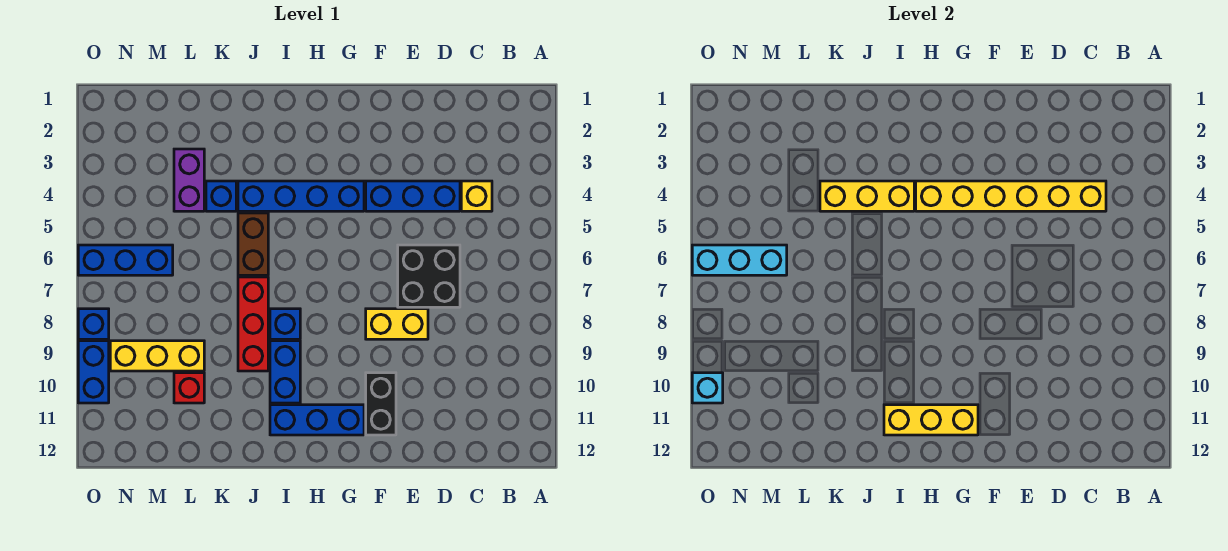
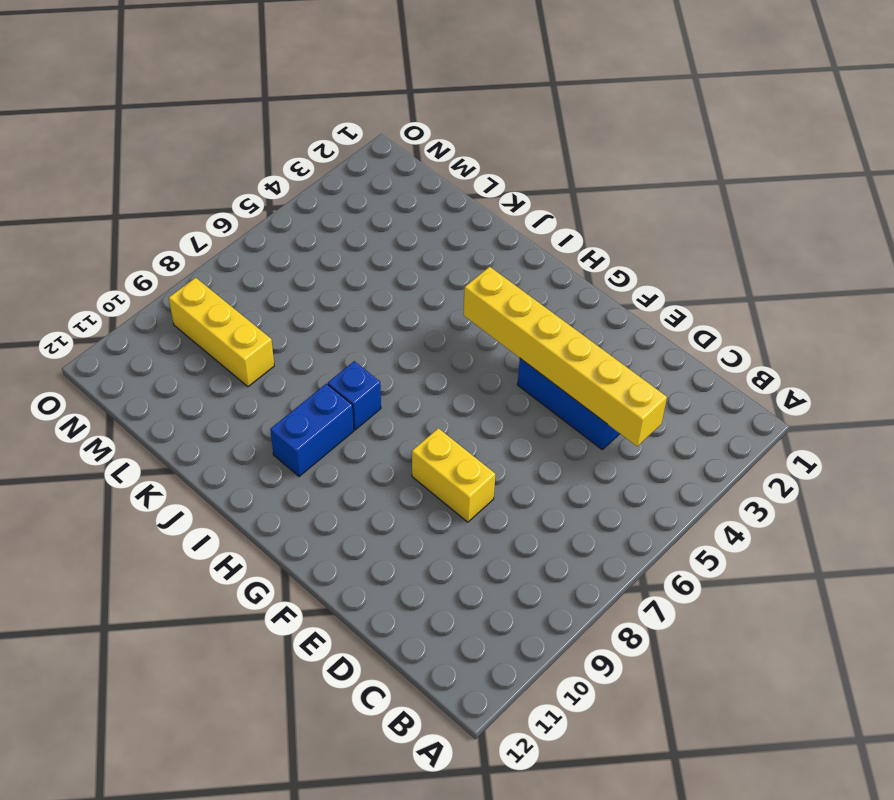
none -> yellow brick C4 level 1
none -> black brick D6:E7 level 1
none -> black brick F10:F11 level 1

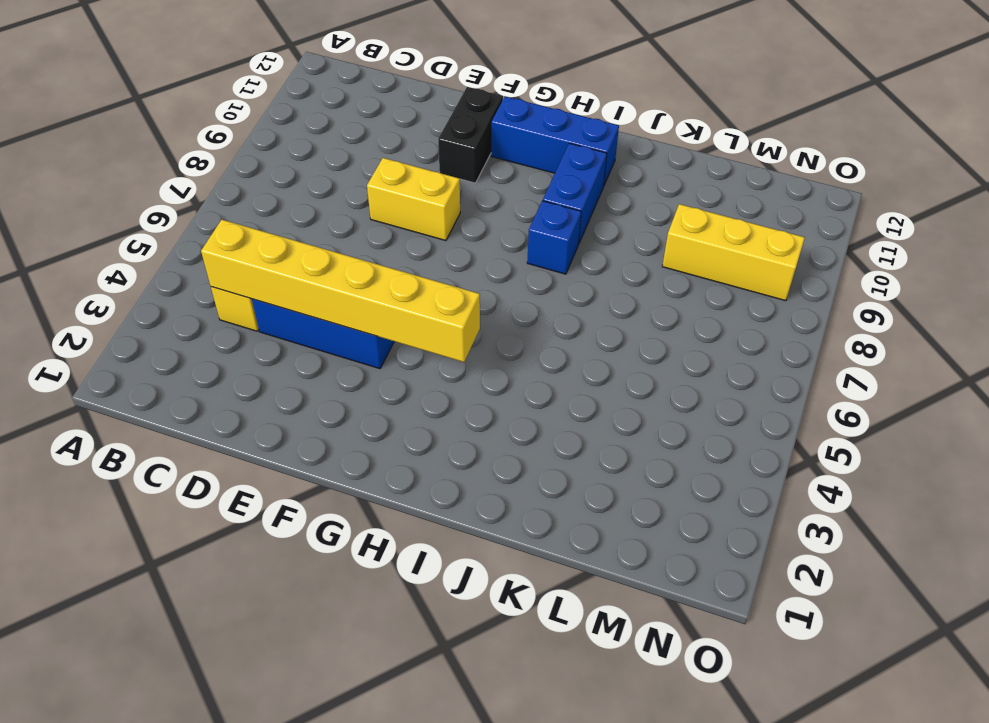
none -> black brick D6:E7 level 1
none -> blue brick G4:J4 level 1
none -> brown brick J5:J6 level 1

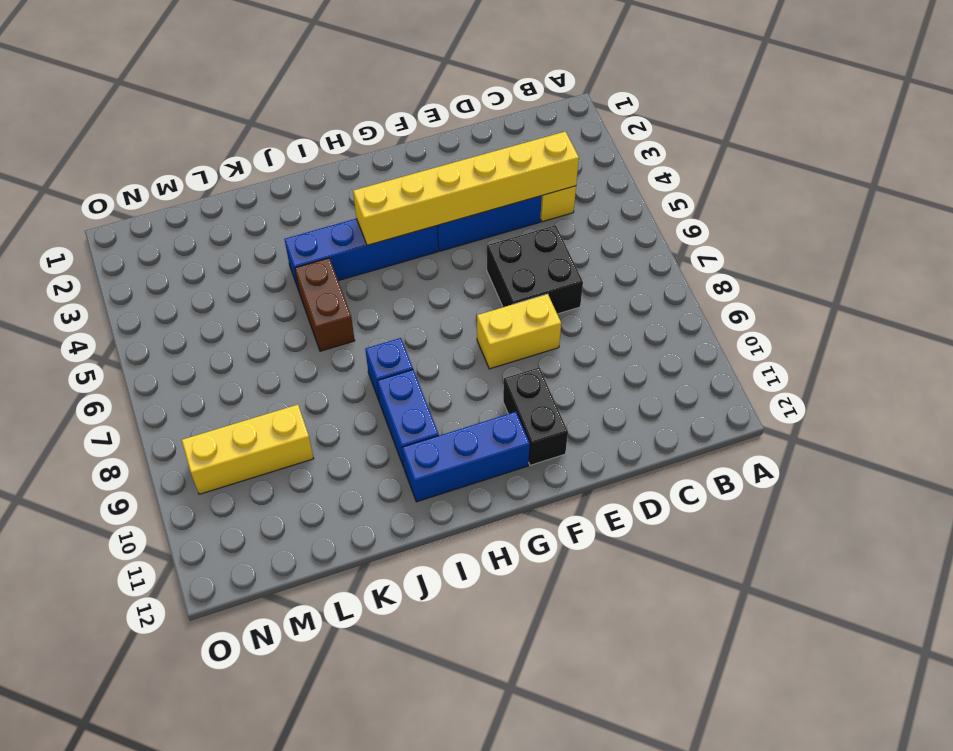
none -> red brick J7:J9 level 1
none -> blue brick K4 level 1
none -> purple brick L3:L4 level 1

